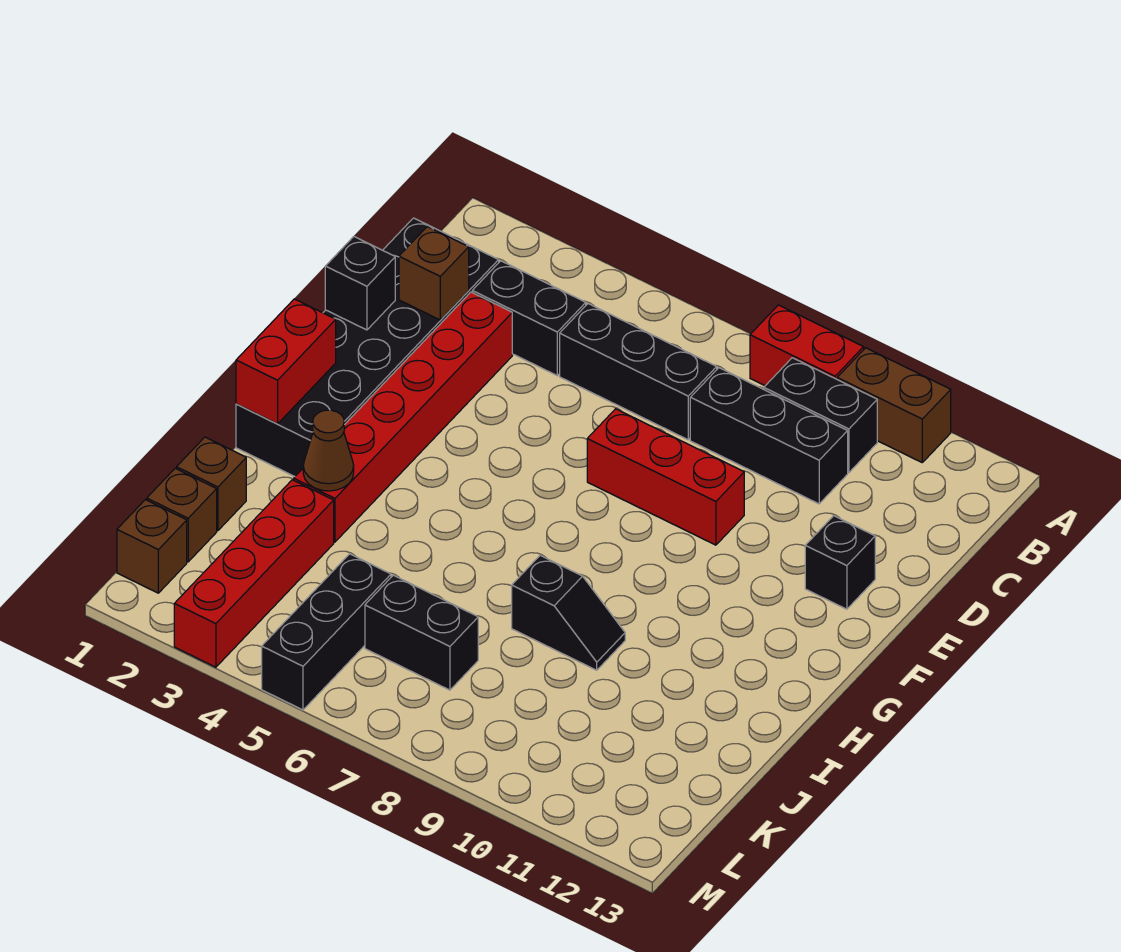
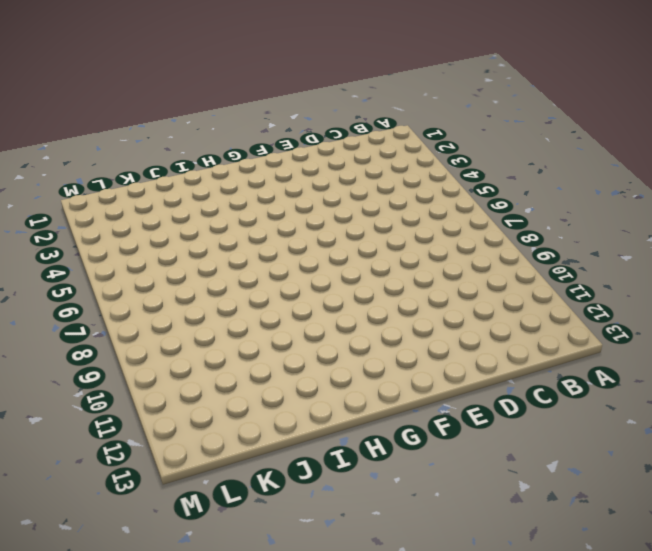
none -> red brick A8:A9 level 1
none -> brown brick A10:A11 level 1
none -> black brick B9:B10 level 1

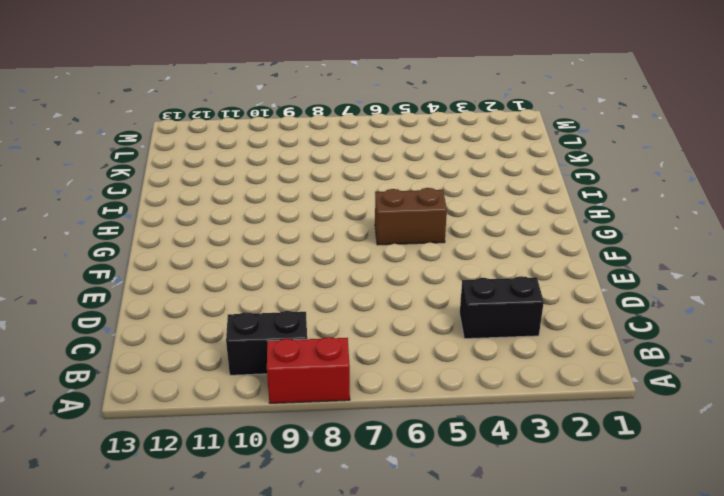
brown brick G5:G6 level 1 -> brown brick A10:A11 level 1
none -> black brick C1:H2 level 1
none -> black brick C5:C7 level 1
none -> black brick C8:C10 level 1

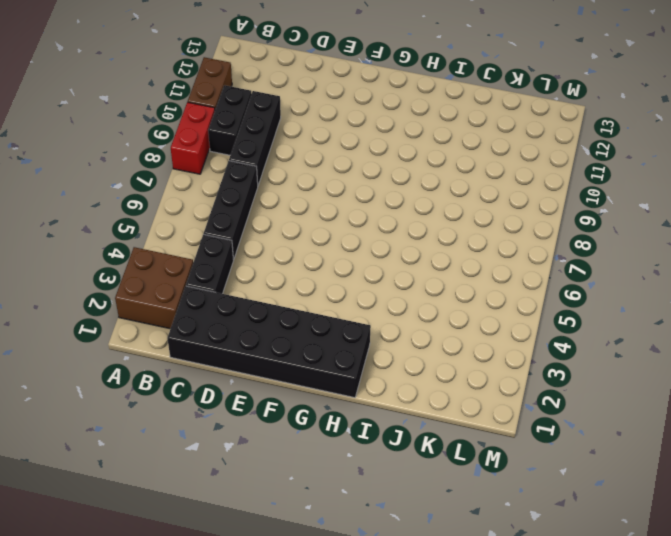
brown brick A2:B3 level 1 -> none
none -> red brick D3:I3 level 1
none -> red brick E7:E9 level 1
none -> black brick E12 level 1

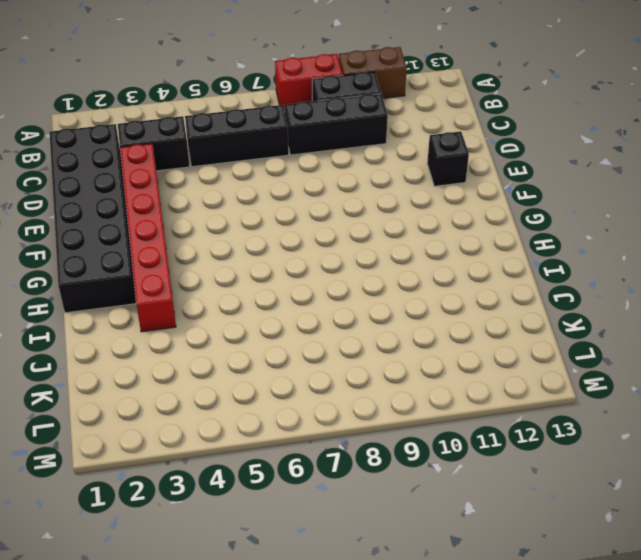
none -> red brick E7:E9 level 1
none -> black slope I8:I9 level 1 top 8
none -> brown brick J1 level 1

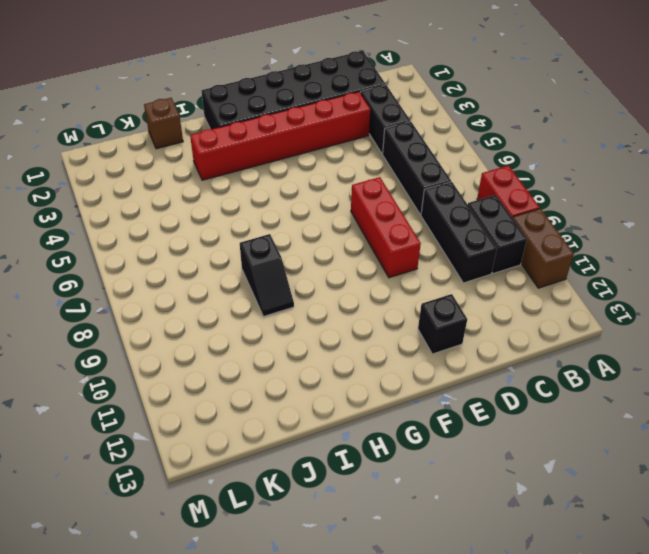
none -> red brick J3:M3 level 1
none -> brown brick K1 level 1
none -> black brick K5:M5 level 1

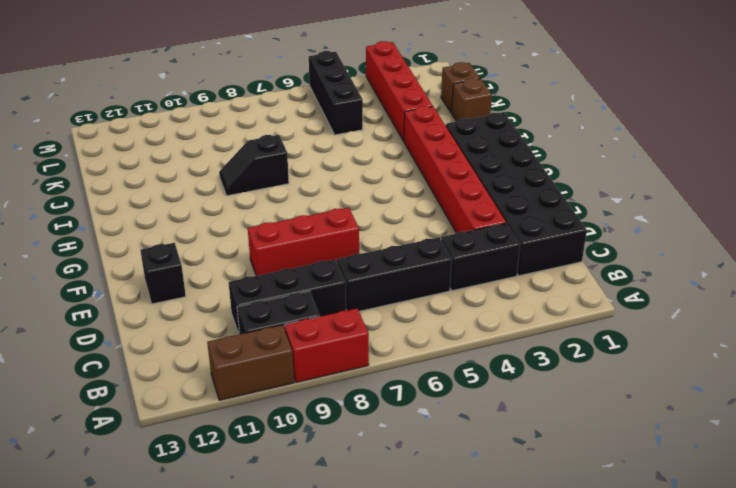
none -> black brick K6:K7 level 1
none -> brown brick L1 level 1
none -> brown brick D2 level 2

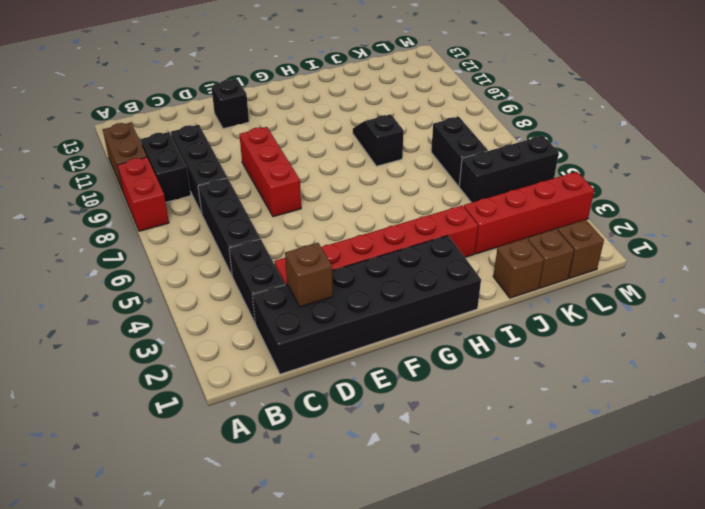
none -> black brick E1 level 2
none -> red brick G1:H1 level 2
none -> brown cone I3 level 2

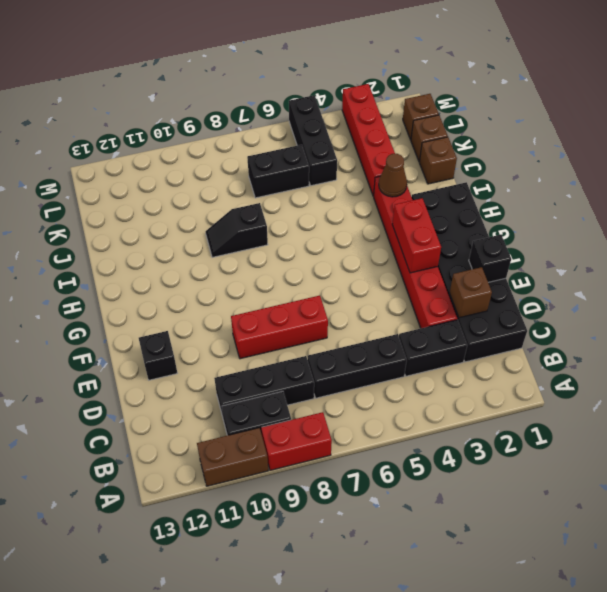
red brick F3:G3 level 2 -> red brick G1:H1 level 2

